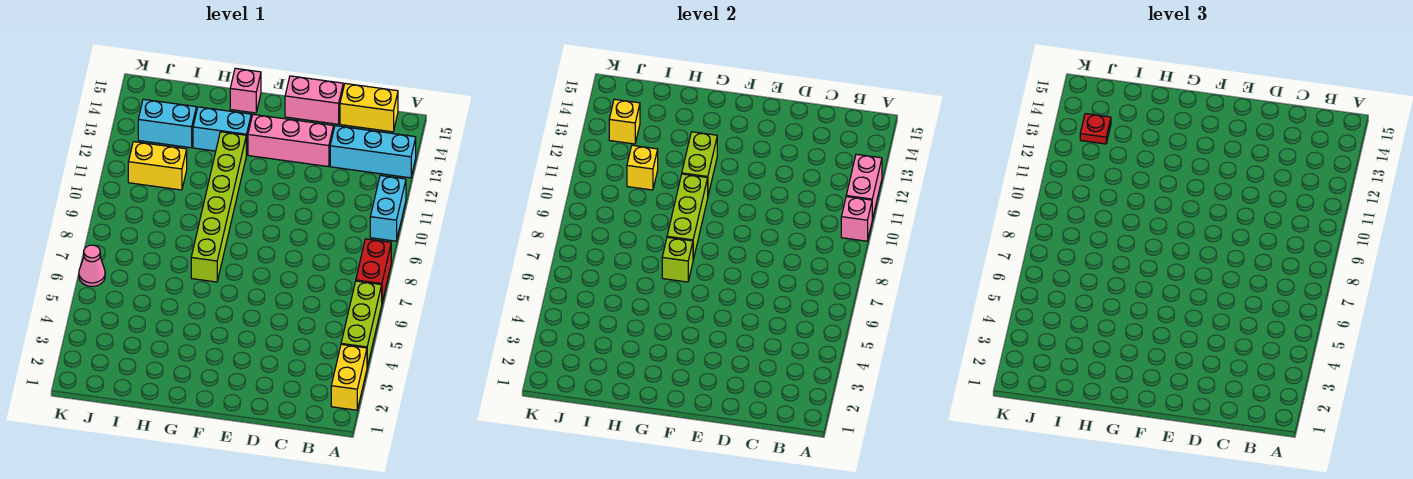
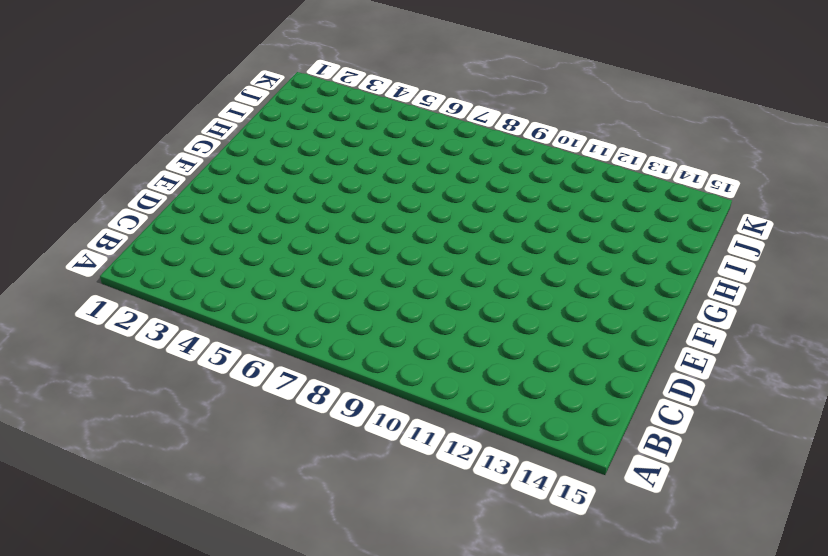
none -> yellow brick A2:A3 level 1
none -> lime brick A4:A6 level 1
none -> red brick A7:A8 level 1

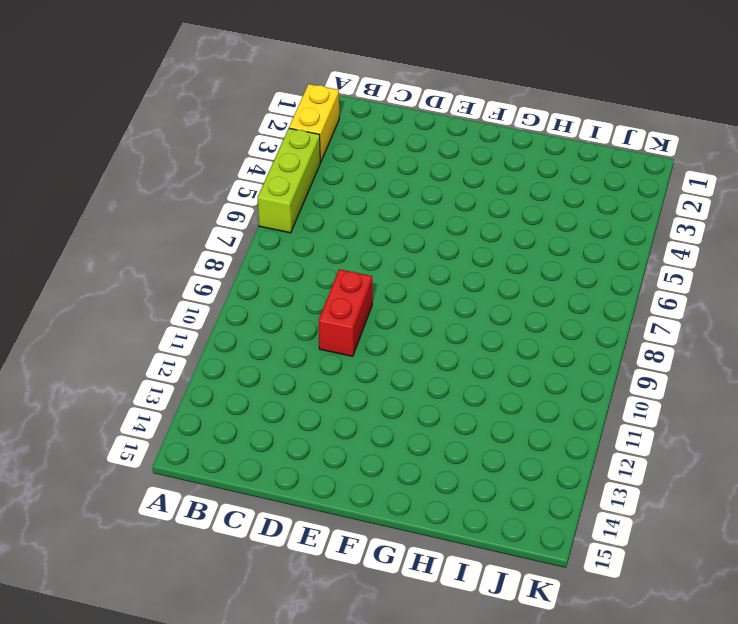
red brick D9:D10 level 1 -> red brick A7:A8 level 1
none -> cyan brick A10:A11 level 1
none -> cyan brick A13:C13 level 1
none -> yellow brick B15:C15 level 1

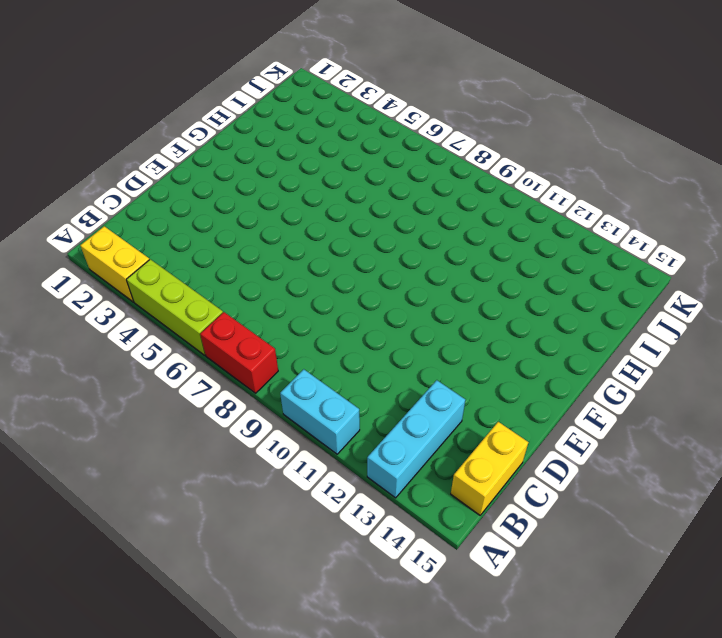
none -> pink brick D13:F13 level 1
none -> pink brick D15:E15 level 1
none -> lime brick G7:G12 level 1

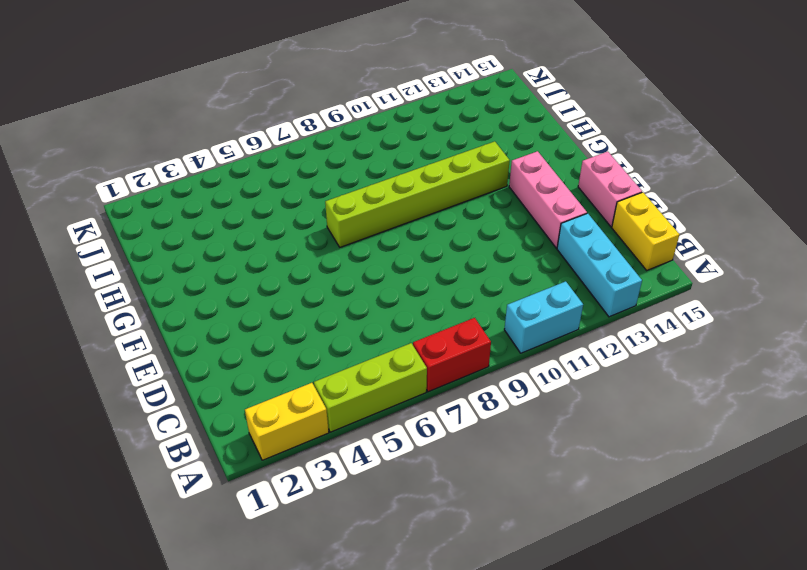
none -> cyan brick G13:H13 level 1
none -> pink brick G15 level 1
none -> yellow brick I11:J11 level 1

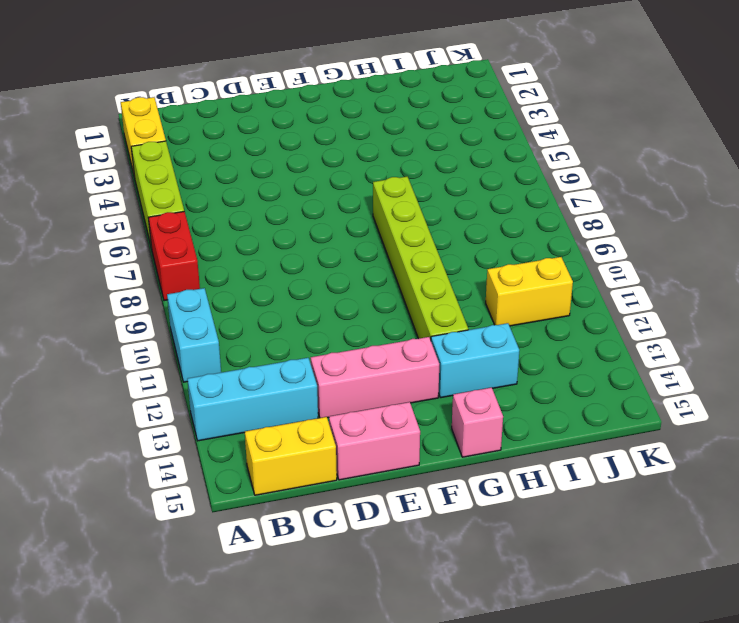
none -> cyan brick I13:J13 level 1
none -> pink cone K6 level 1
none -> pink brick A10 level 2

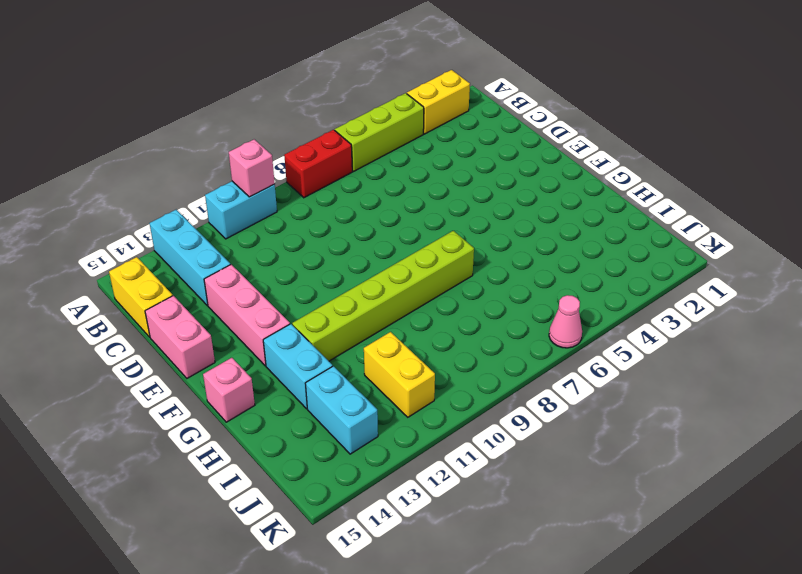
none -> pink brick A11:A12 level 2
none -> lime brick G7 level 2
none -> lime brick G8:G10 level 2

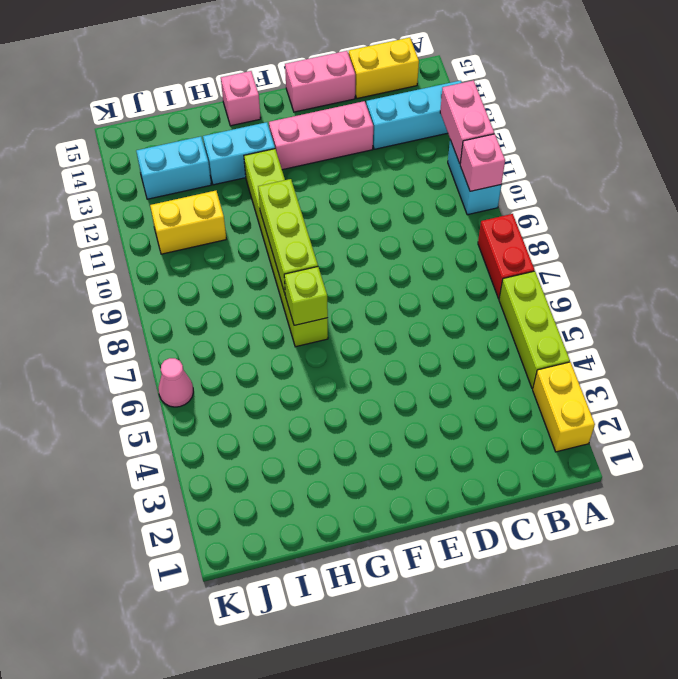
none -> lime brick G11:G12 level 2
none -> yellow brick I11 level 2
none -> yellow brick J13 level 2

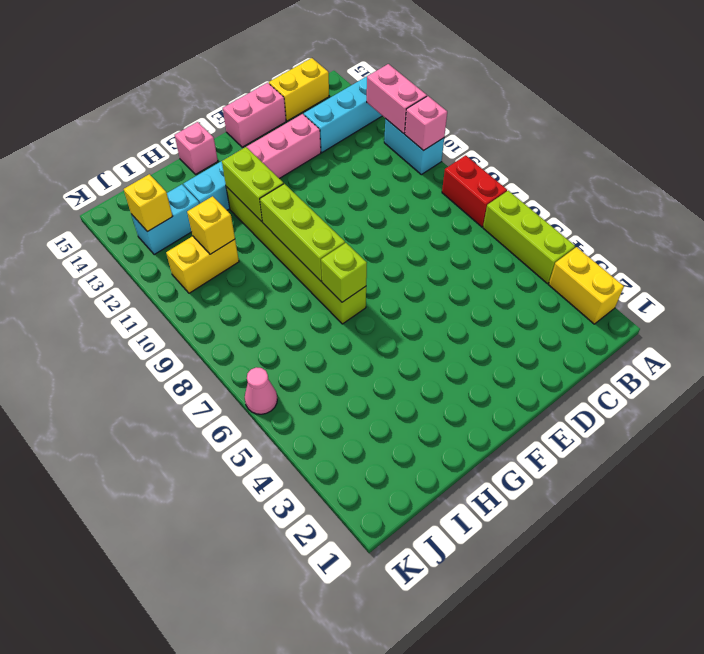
none -> red plate J13 level 3

